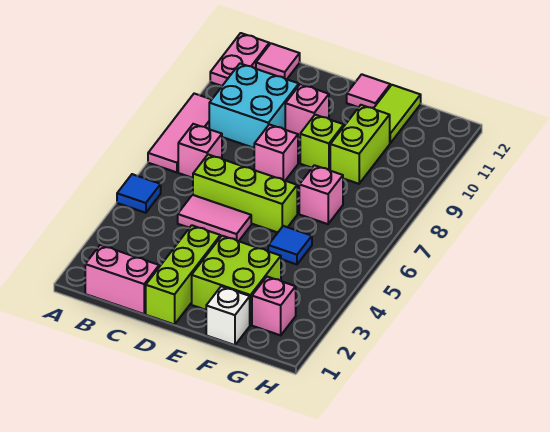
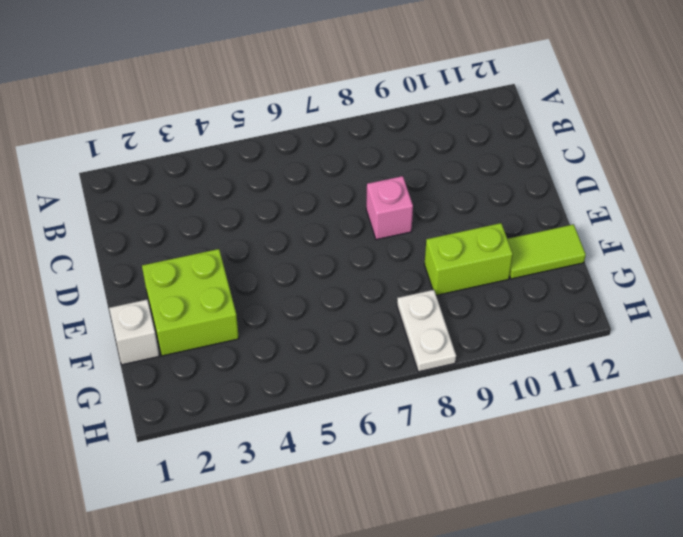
white plate G8:H8 level 1 -> none
none -> blue tile A5 level 1
none -> pink tile A7:A9 level 1
none -> pink plate A11:A12 level 1

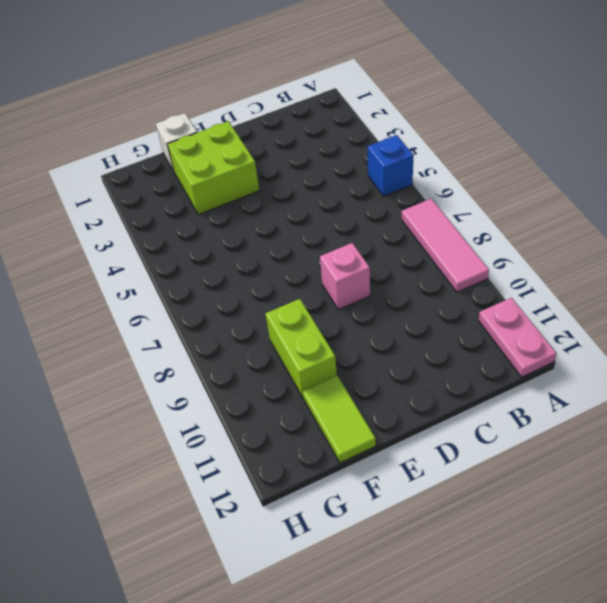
blue brick A5 level 1 -> blue tile A5 level 1
none -> pink brick B1:C1 level 1
none -> pink brick B7 level 1
none -> cyan brick B9:C10 level 1

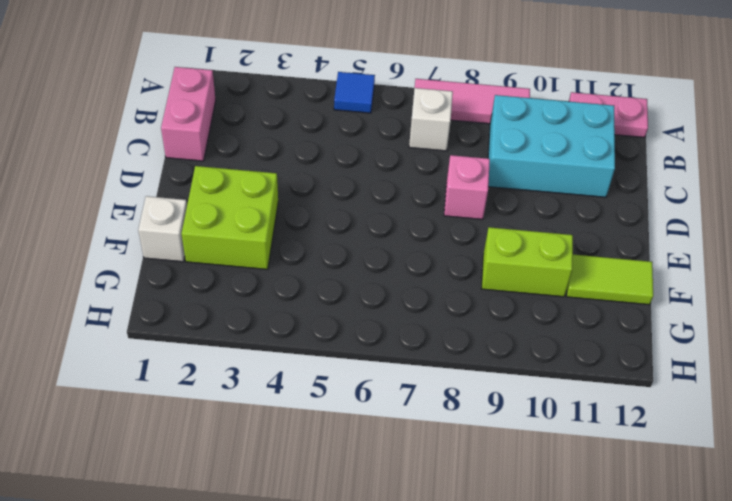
white brick B7 level 1 -> pink brick B7 level 1
cyan brick B9:C11 level 1 -> cyan brick B9:C10 level 1
none -> pink tile B12 level 1
none -> pink tile C5:D5 level 1
none -> lime brick C6:E6 level 1

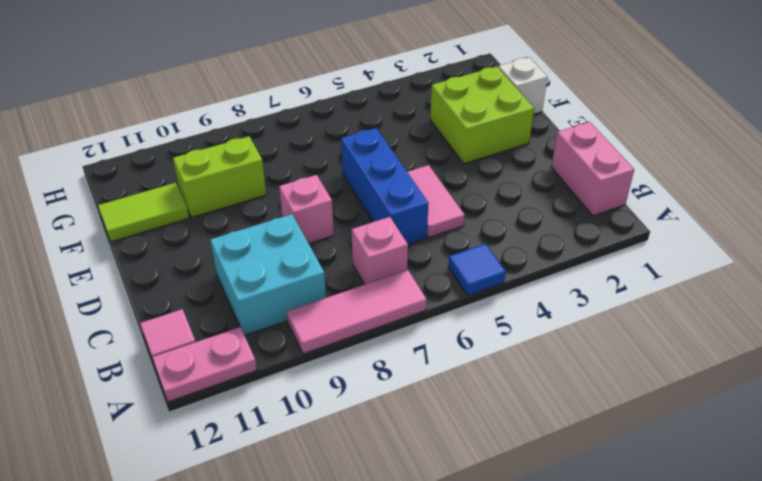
blue brick C6:E6 level 1 -> lime brick C6:E6 level 1
none -> lime brick D1:D3 level 1
none -> pink brick D10 level 1
none -> lime brick E9 level 1

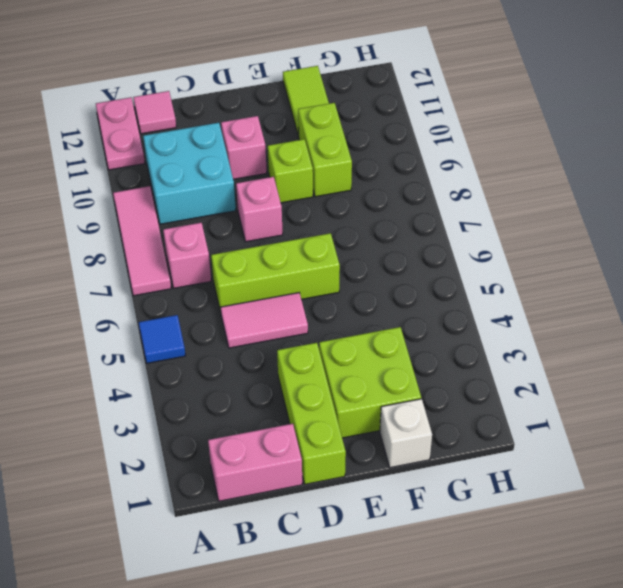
none -> pink tile E12 level 1
none -> blue tile F5 level 1
none -> pink brick F7 level 1

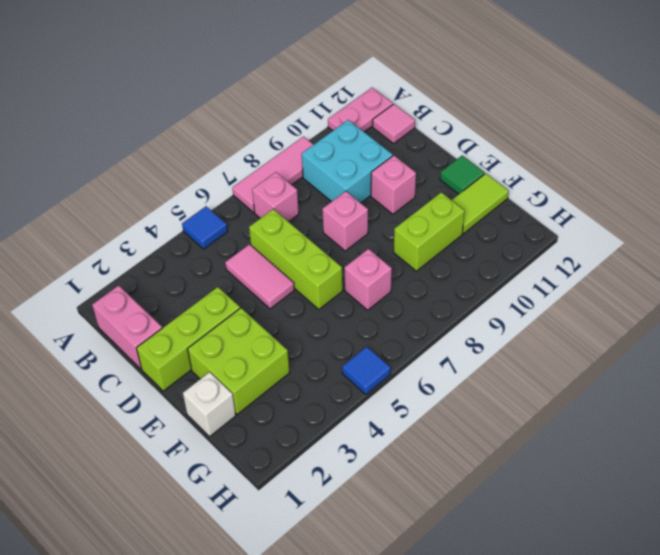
green tile E12 level 1 -> pink tile E12 level 1
blue tile H5 level 1 -> blue tile F5 level 1
none -> lime brick E9 level 1
none -> pink brick G2 level 1

